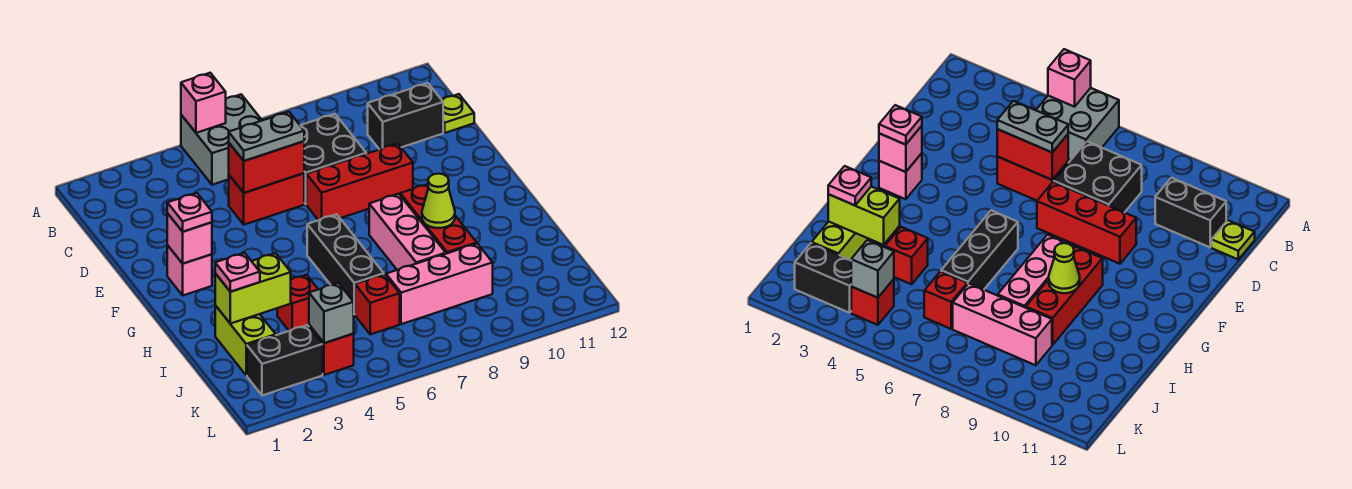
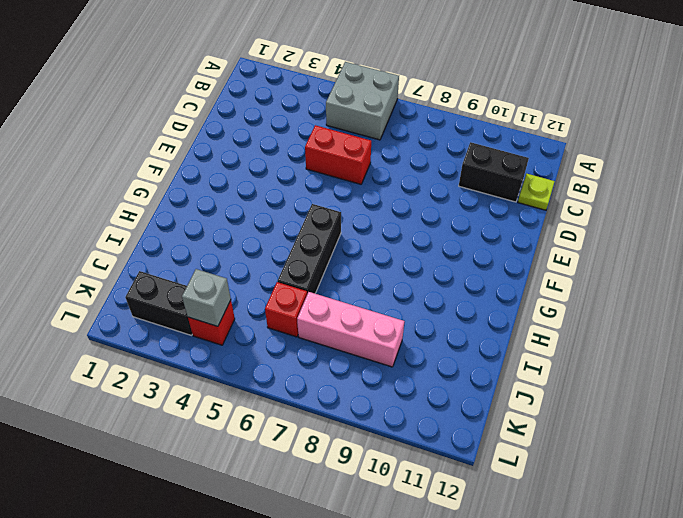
none -> black brick C7:D8 level 1
none -> red brick E7:E9 level 1
none -> pink brick F2 level 1

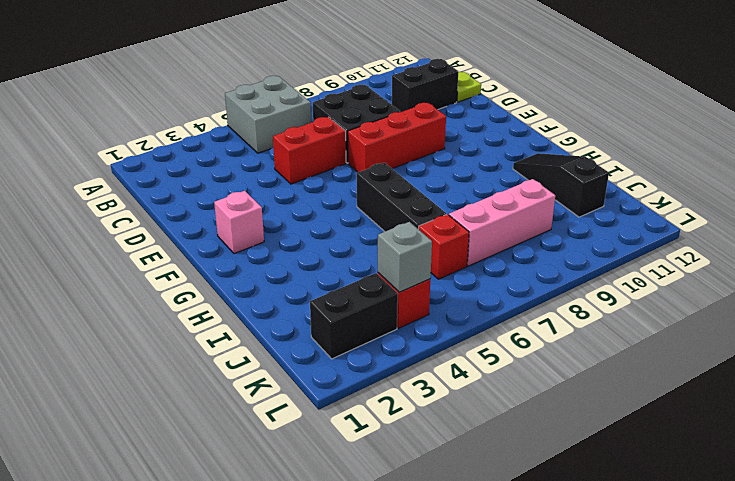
black slope H11:J11 level 1 top J -> none
none -> pink brick G8:I8 level 1
none -> red brick G9:I9 level 1
none -> lime brick I2:J2 level 1

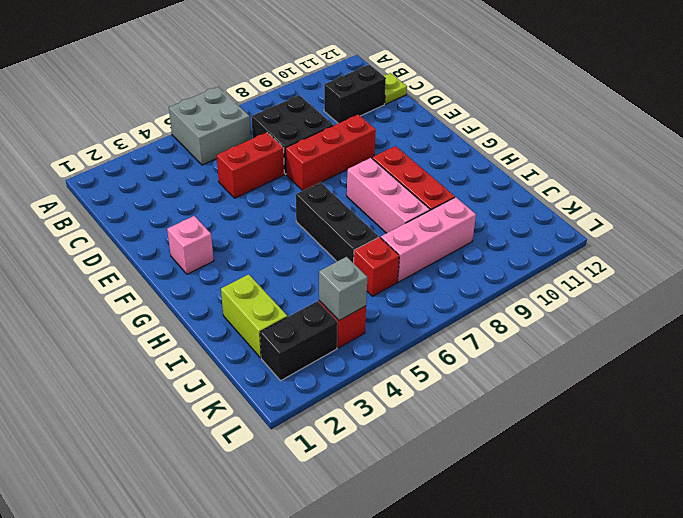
none -> red brick I4 level 1
none -> pink brick A5 level 2
none -> red brick D5:D6 level 2

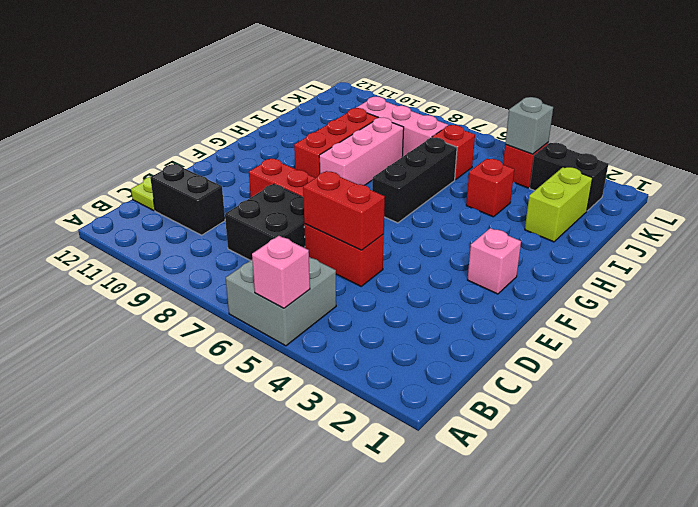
none -> pink brick F2 level 2
none -> lime cone H9 level 2
none -> lime brick I2:I3 level 2

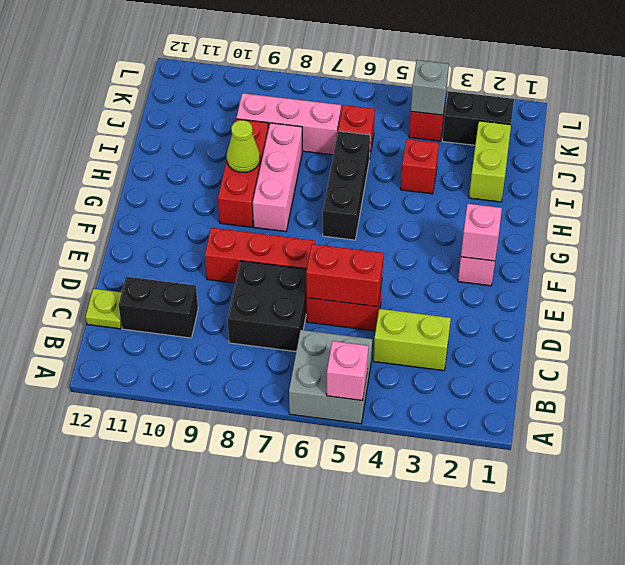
lime brick C3:C4 level 1 -> lime brick I2:I3 level 2
none -> grey plate D5:D6 level 3
none -> pink plate F2 level 3
none -> pink plate I2 level 3

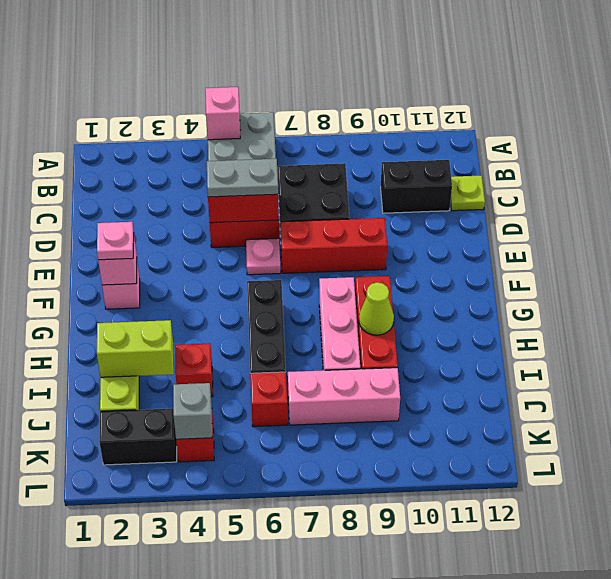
pink plate E6 level 1 -> pink plate I2 level 3

